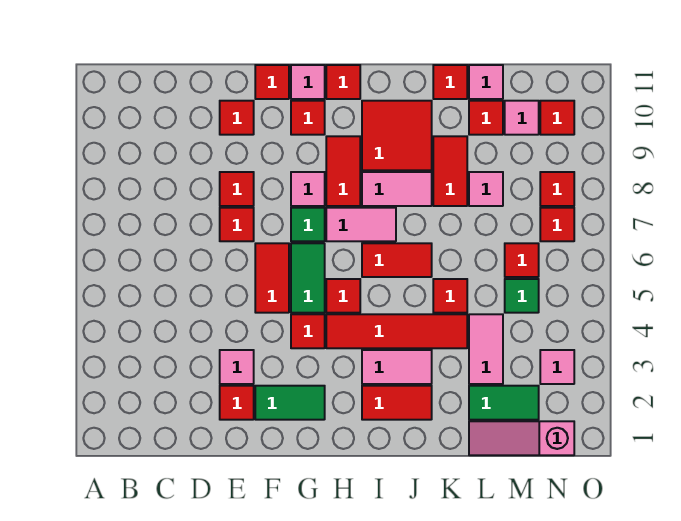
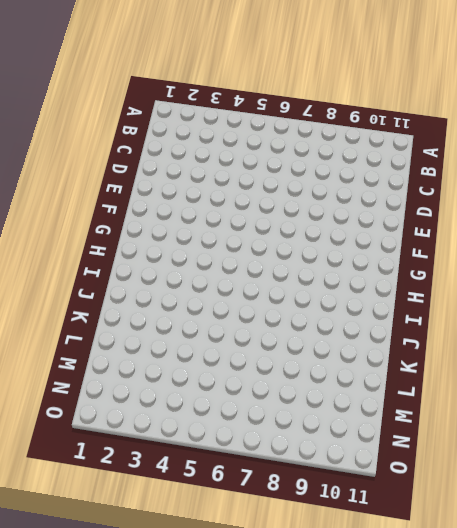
none -> red tile E2 level 1
none -> pink tile E3 level 1
none -> red tile E7 level 1
none -> red tile E8 level 1

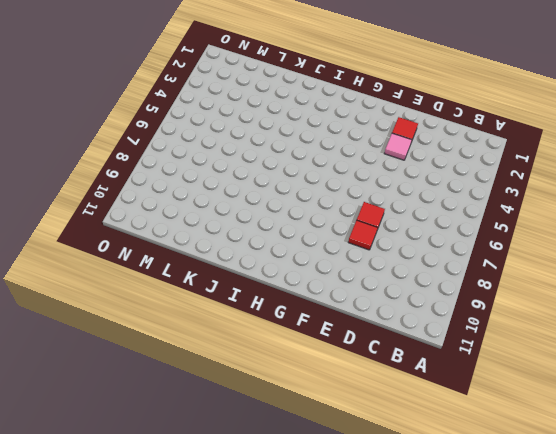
none -> red tile E10 level 1
none -> green tile F2:G2 level 1
none -> red tile F5:F6 level 1
none -> red tile F11 level 1

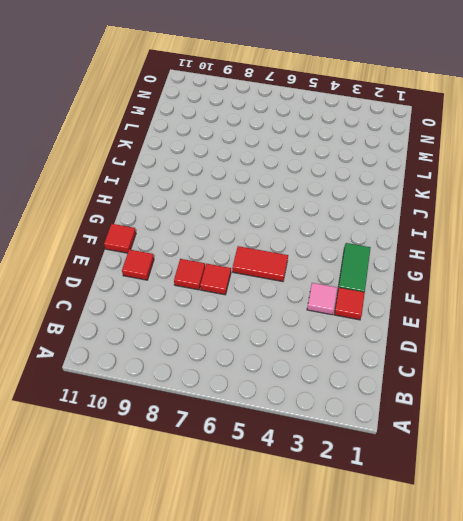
none -> red tile G4 level 1
none -> green tile G5:G6 level 1
none -> green tile G7 level 1
none -> pink tile G8 level 1

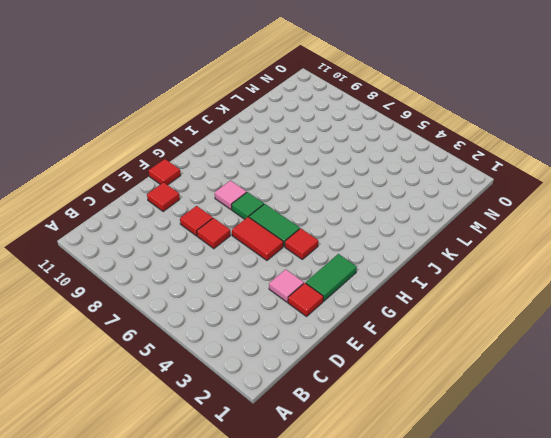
none -> red tile G10 level 1
none -> pink tile G11 level 1
none -> red tile H4:K4 level 1
none -> red tile H5 level 1

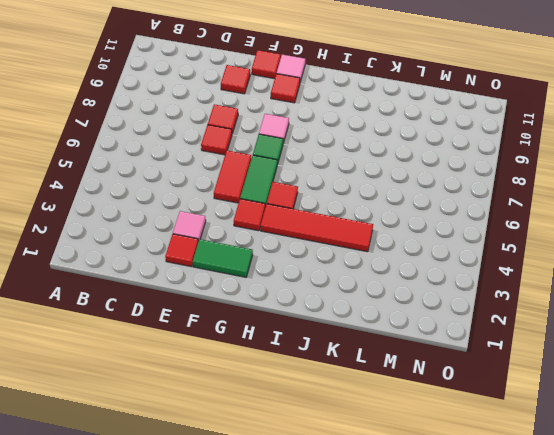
none -> pink tile H7:I7 level 1
none -> red tile H8:H9 level 1
none -> red tile H11 level 1
none -> red tile I2:J2 level 1

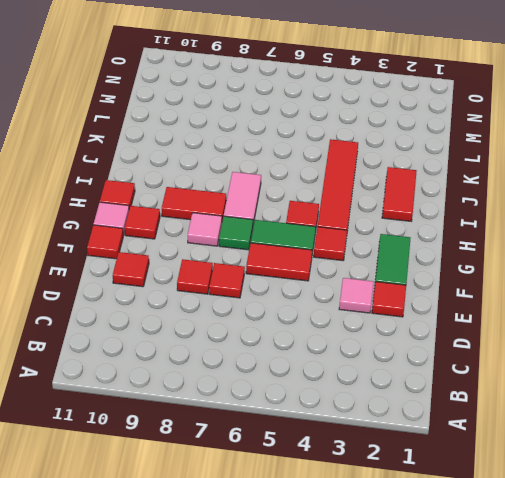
none -> pink tile I3:J3 level 1
none -> red tile I6:J6 level 1
none -> pink tile I8:J8 level 1
none -> red tile I9:J10 level 1

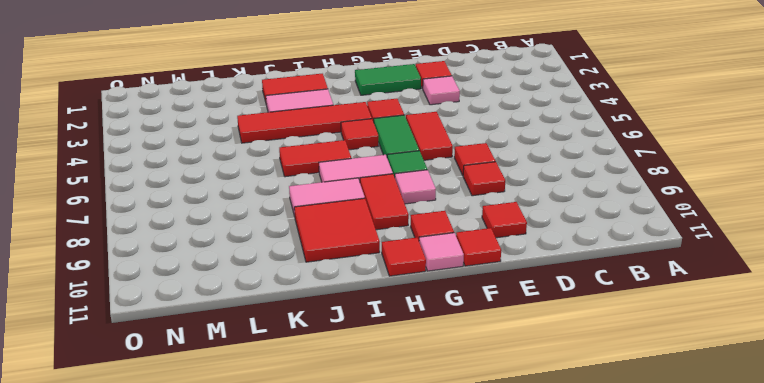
none -> red tile K5 level 1
none -> red tile K8:K9 level 1
none -> red tile K11 level 1
none -> pink slope L1:N1 level 1 top N

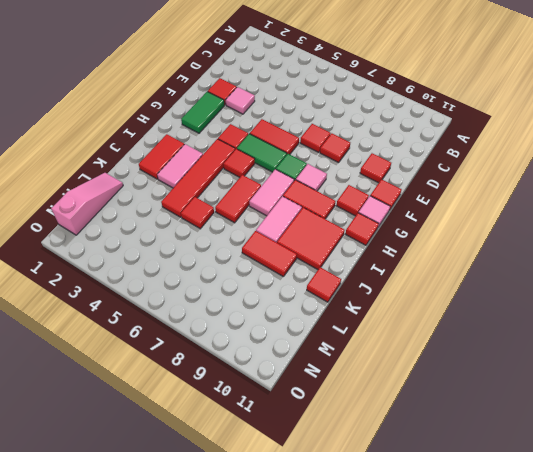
none -> green tile L2:M2 level 1
none -> pink tile L3:L4 level 1
none -> pink tile L8 level 1
none -> red tile L10 level 1

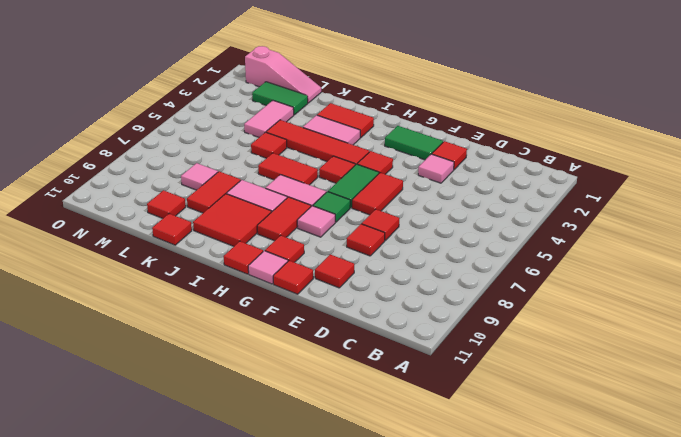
none -> pink tile L11 level 1
none -> green tile M5 level 1
none -> red tile M6 level 1
none -> pink tile M10 level 1

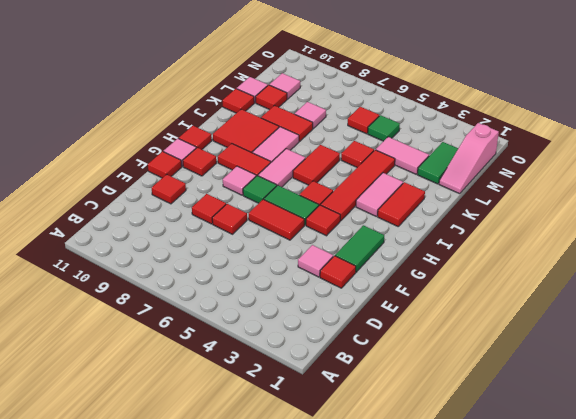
none -> pink tile N3 level 1
none -> red tile N7 level 1
none -> red tile N8 level 1
none -> red tile N10 level 1

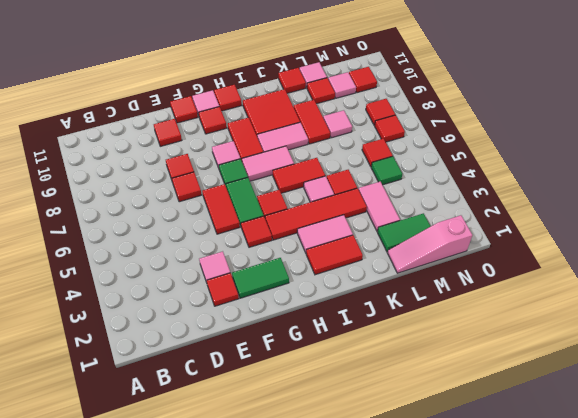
pink tile J5 level 1 -> pink tile N3 level 1

